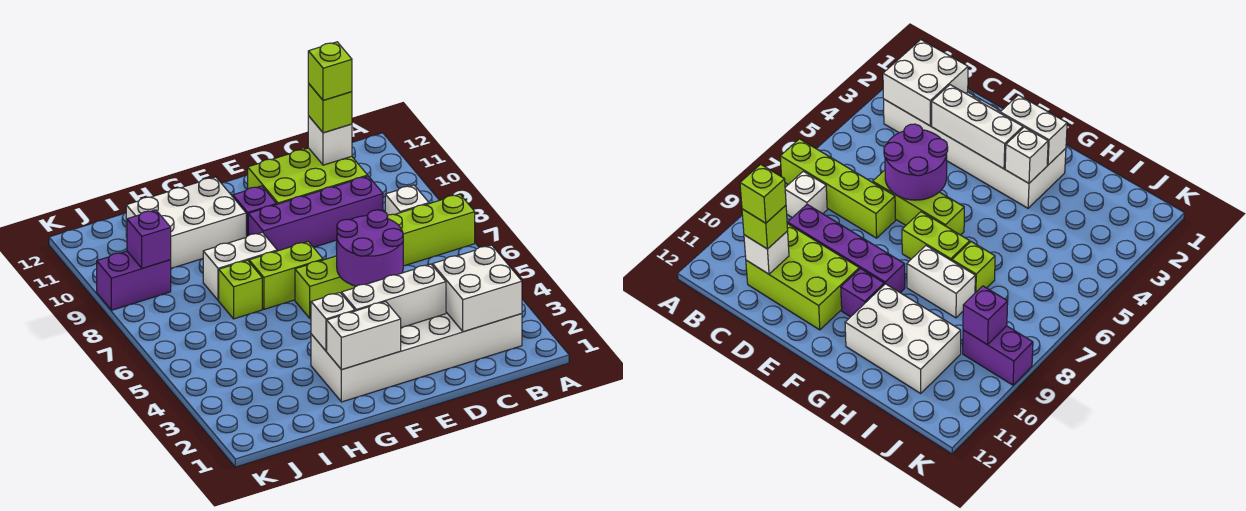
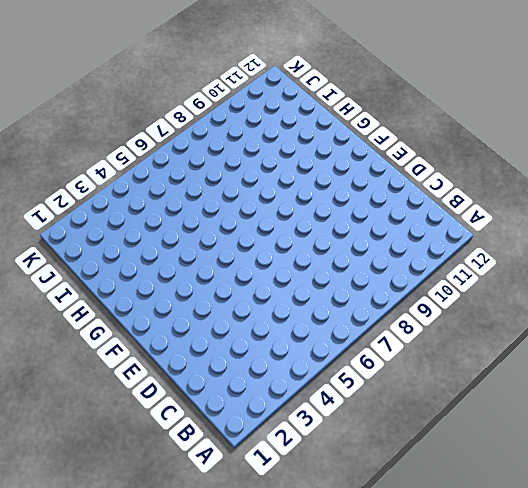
none -> lime brick A7:D7 level 1
none -> white brick B2:G3 level 1
none -> white brick B8 level 1

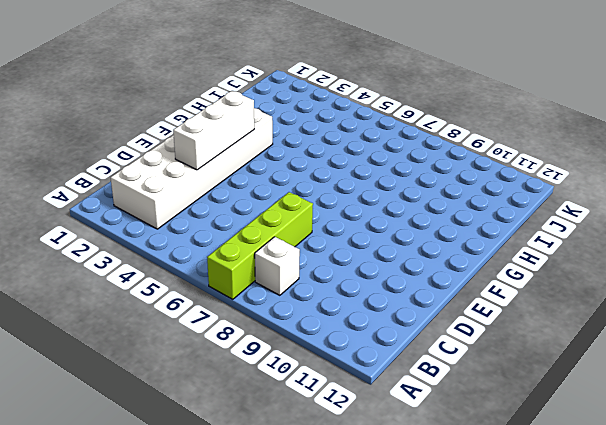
none -> purple brick C9:F9 level 1
none -> lime brick C10:E11 level 1
none -> lime brick D6:F6 level 1

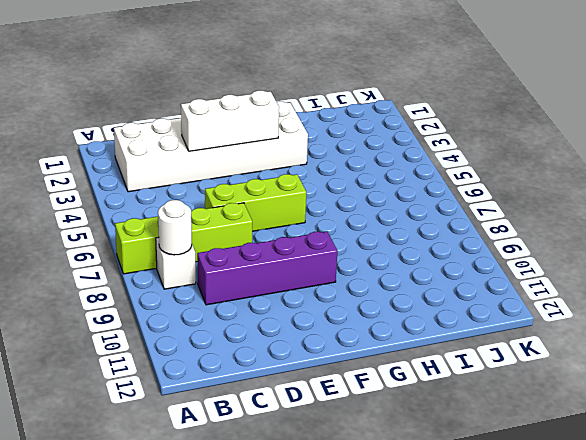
white round brick B8 level 2 -> none
none -> lime brick C10:E11 level 1
none -> lime brick F7:G7 level 1
none -> purple brick F10 level 1

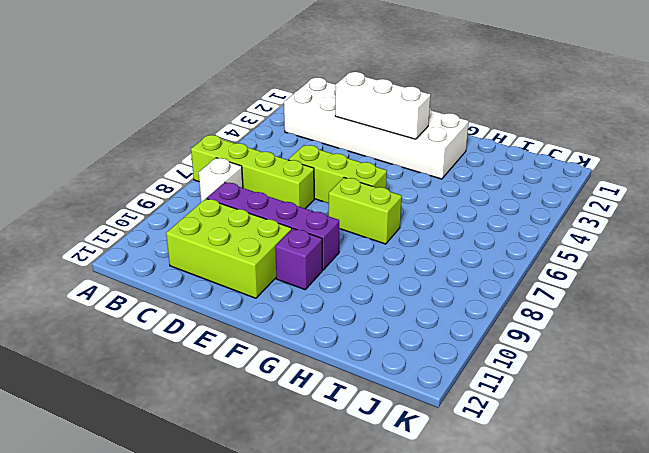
none -> white brick G8:H8 level 1
none -> white brick G10:I11 level 1
none -> lime brick H7 level 1

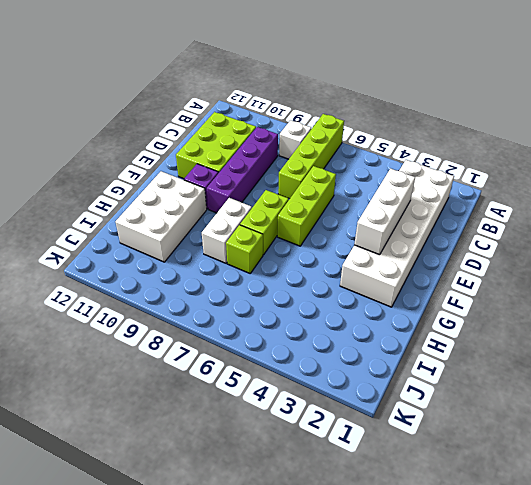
none -> purple brick J9:K9 level 1
none -> white brick B2:C3 level 2
none -> white brick C11 level 2

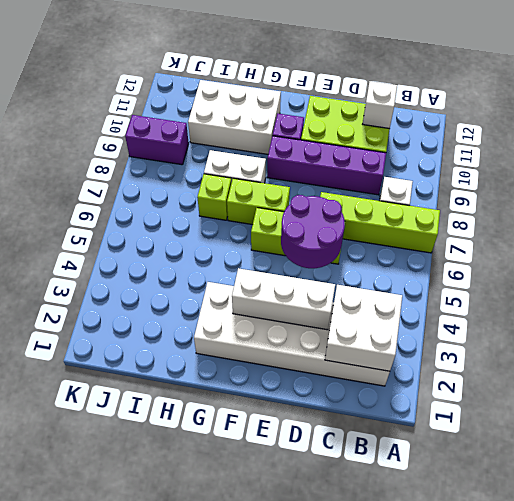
none -> white brick F2:G2 level 2
none -> white brick G3 level 2
none -> purple brick J9 level 2

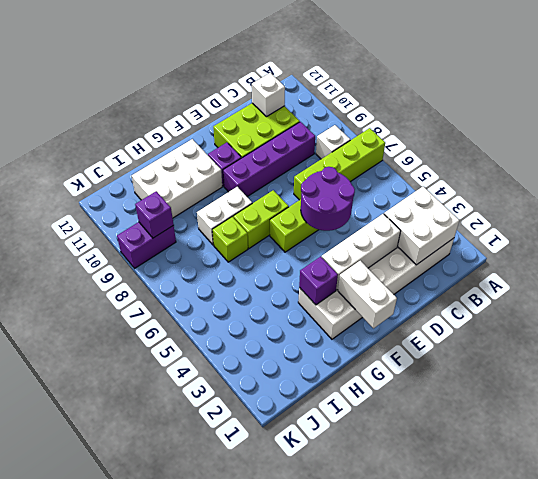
white brick F1:F2 level 2 -> white brick F2:G2 level 2
purple brick G3 level 2 -> white brick G3 level 2
none -> lime brick C11 level 3
none -> lime brick C11 level 4

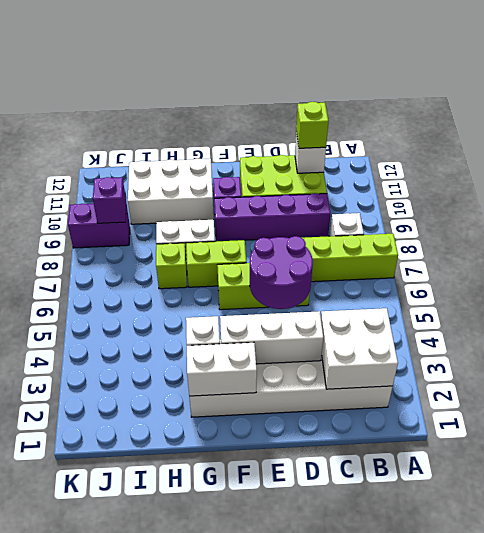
none -> lime brick C11 level 4

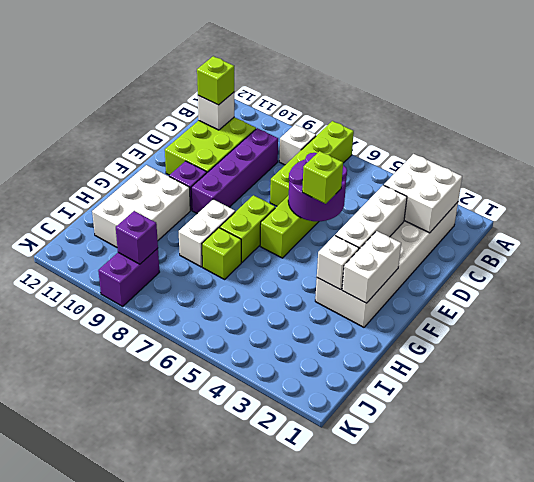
lime brick E5 level 3 -> lime brick C11 level 4

